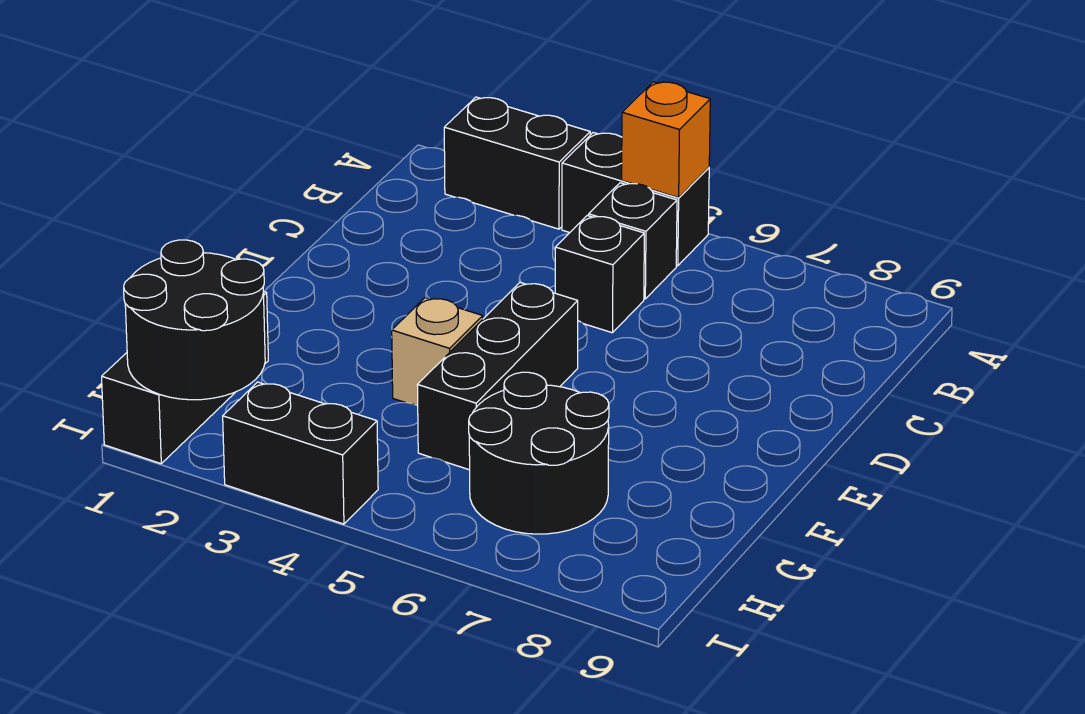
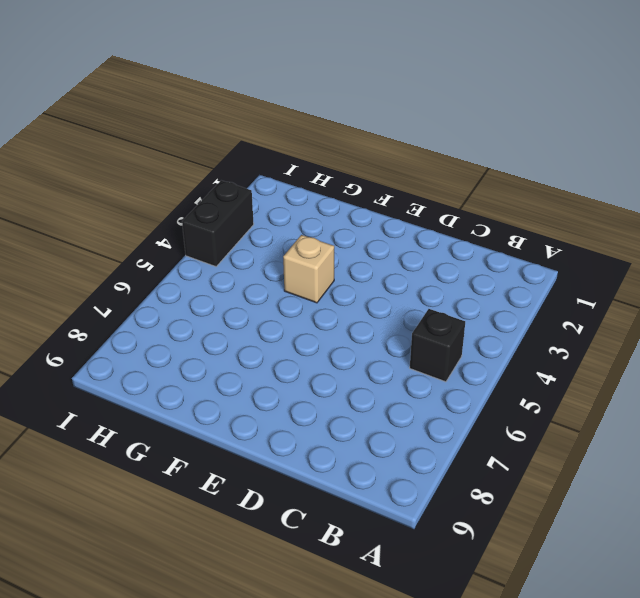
none -> black brick A2:A3 level 1
none -> black brick A4:A5 level 1

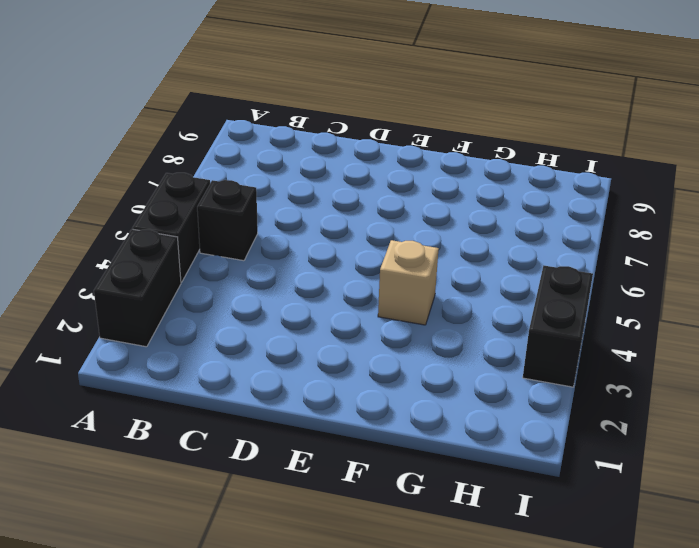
none -> black brick C5 level 1
none -> black brick E5:G5 level 1

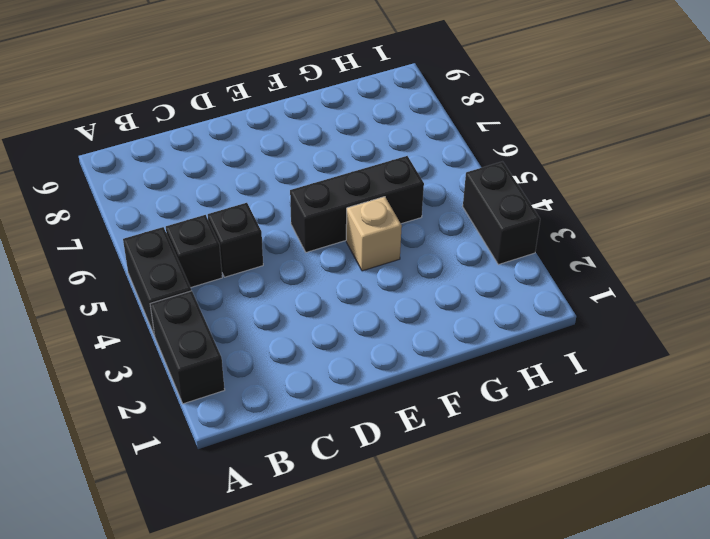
none -> black brick G1:I1 level 1
none -> black round brick G6:H7 level 1

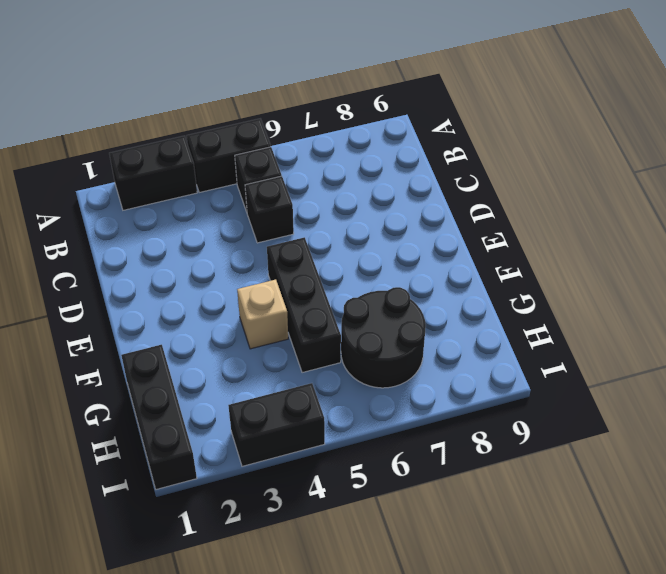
none -> orange brick A5 level 2
none -> black round brick H1:I2 level 2

